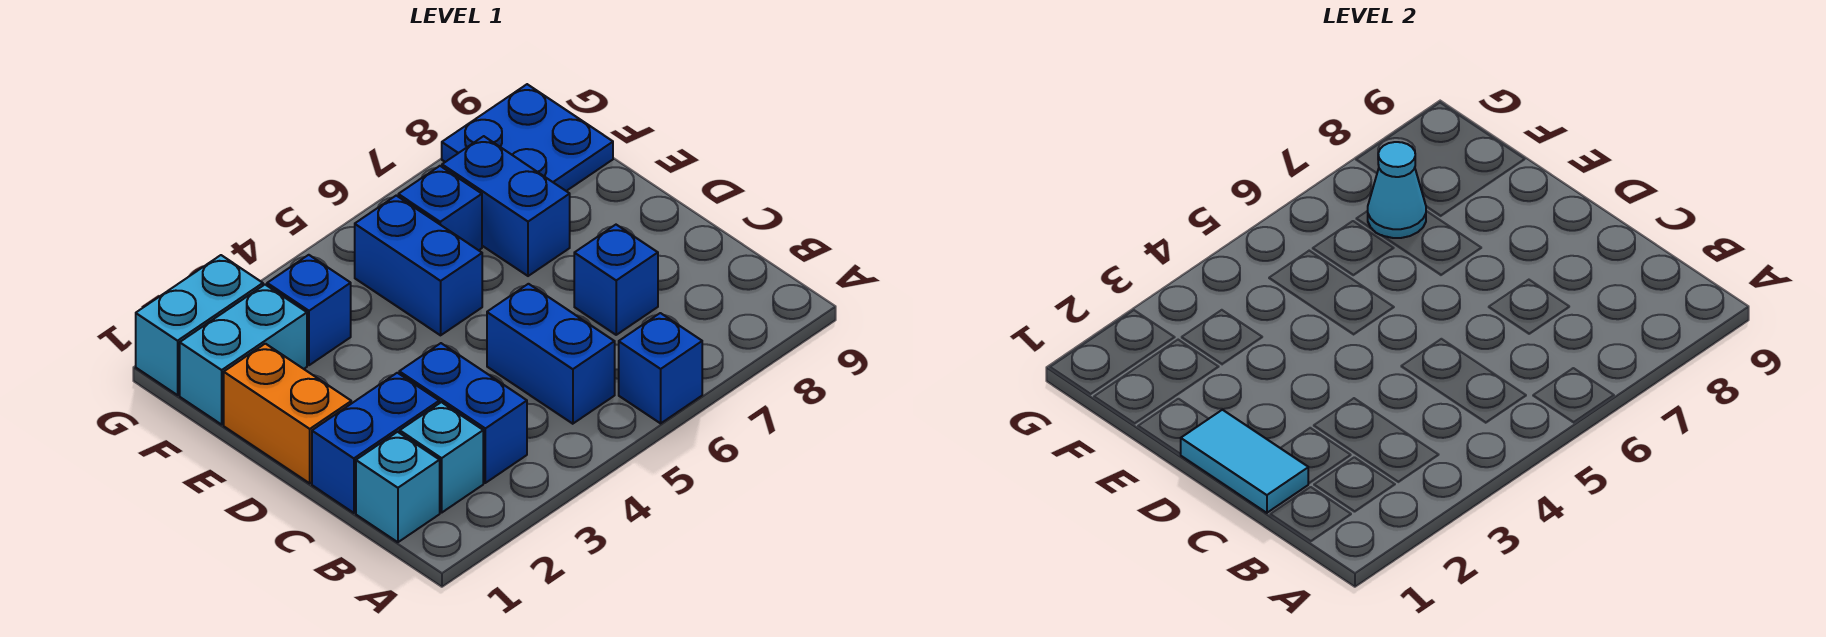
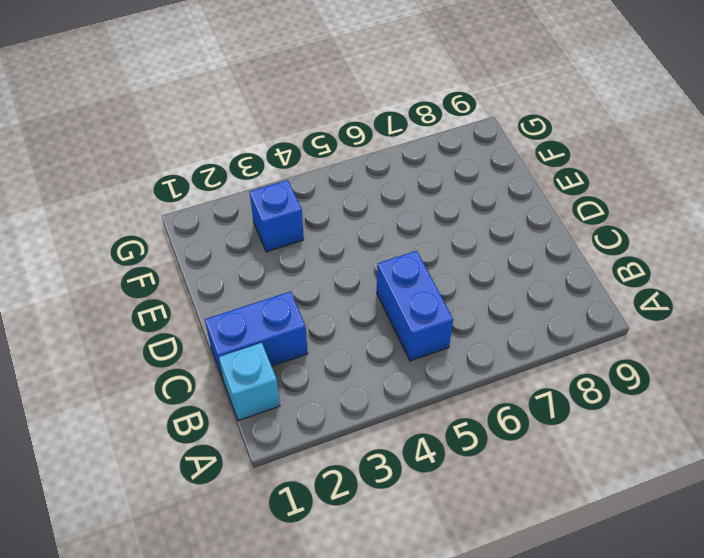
none -> blue brick A6 level 1
none -> cyan brick B2 level 1
none -> blue brick B3:C3 level 1

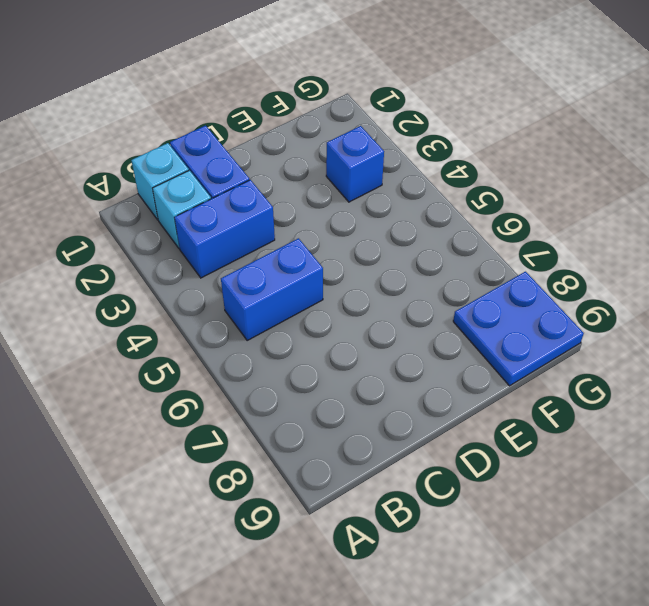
none -> blue brick A6 level 1
none -> blue brick C7 level 1
none -> orange brick D1:E1 level 1

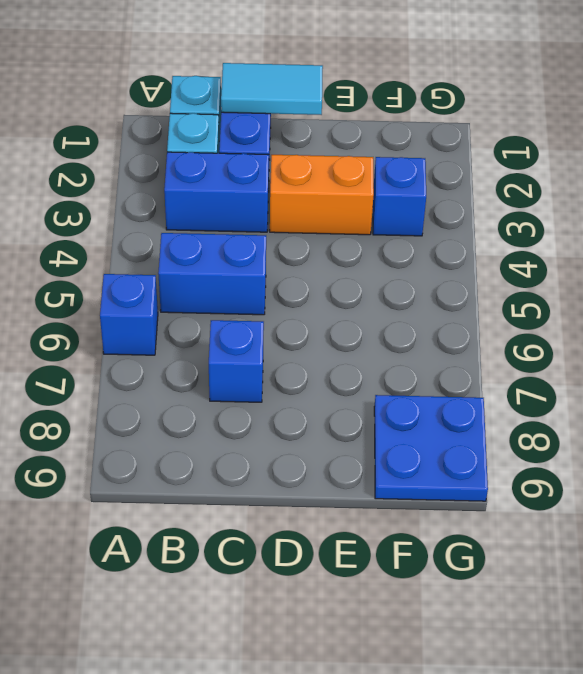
orange brick D3:E3 level 1 -> orange brick D1:E1 level 1
none -> blue brick E5:F5 level 1
none -> blue brick E7:F7 level 1
none -> cyan brick F1:F2 level 1

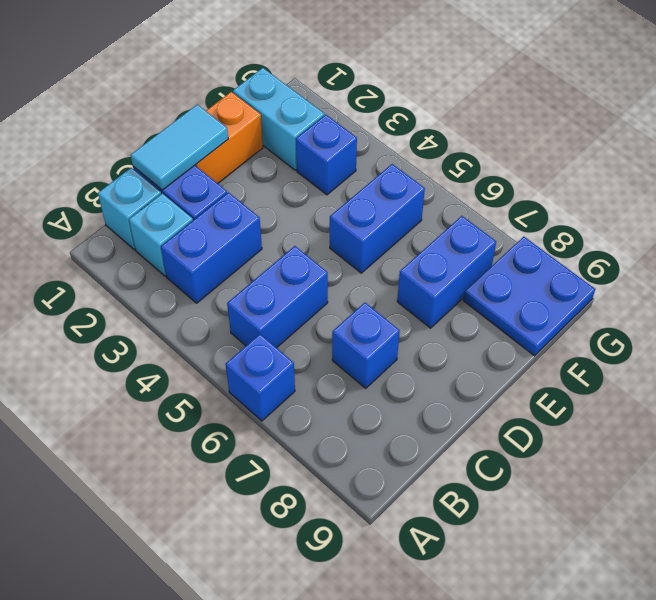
none -> blue brick F6 level 1
none -> cyan brick G1:G2 level 1
none -> cyan cone F7 level 2

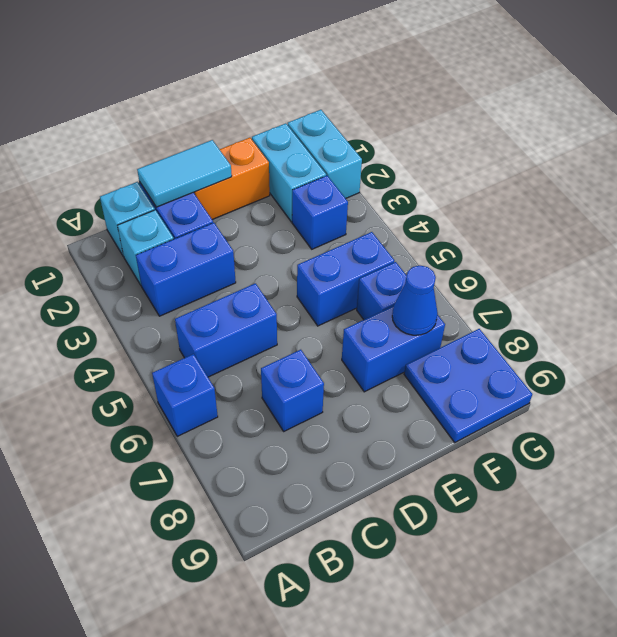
blue cone F7 level 2 -> cyan cone F7 level 2

